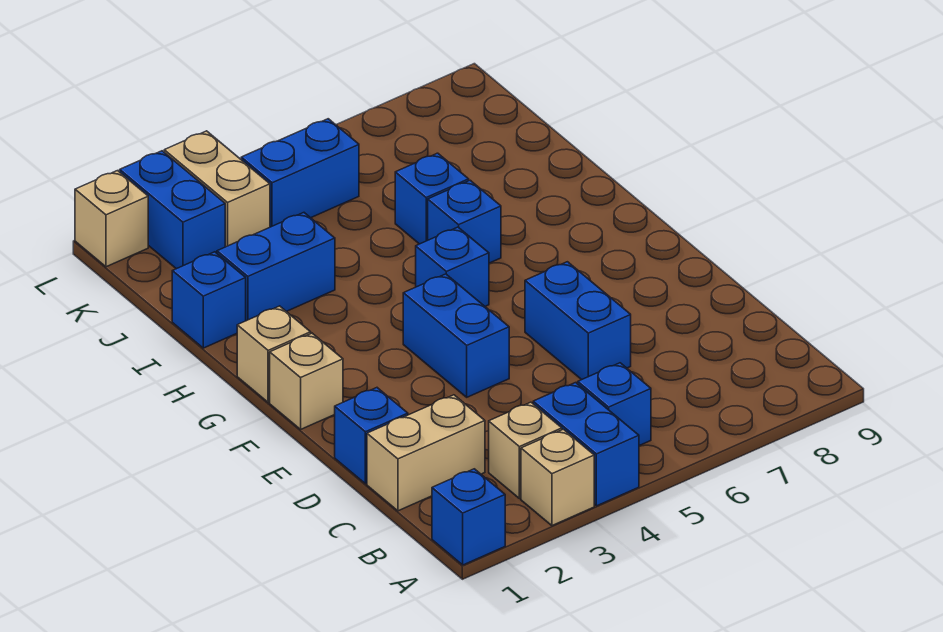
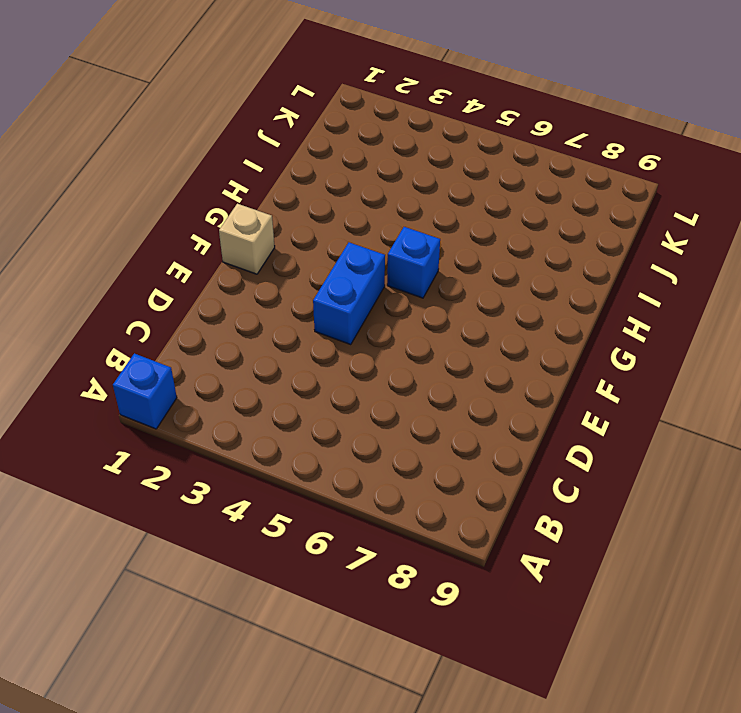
none -> tan brick A3 level 1
none -> blue brick A4:B4 level 1
none -> tan brick B3 level 1

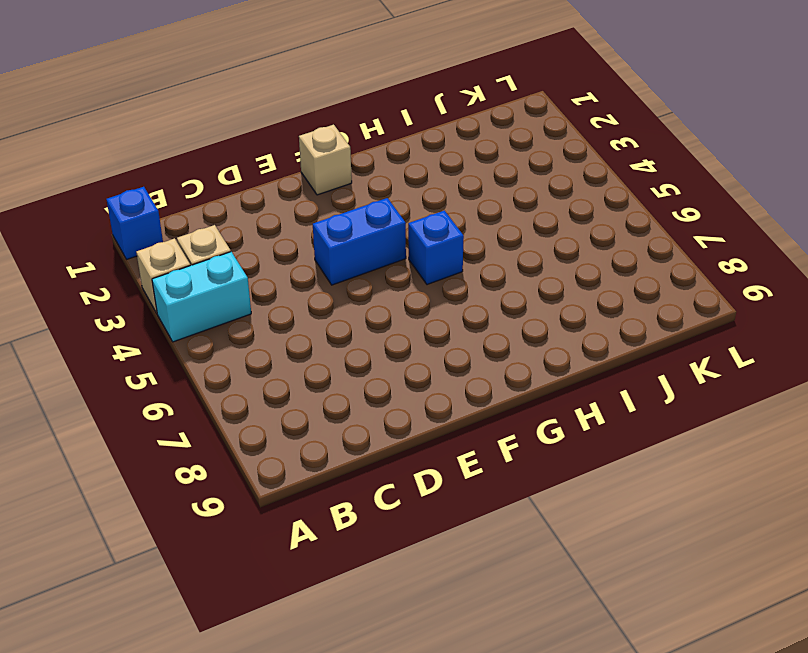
cyan brick A4:B4 level 1 -> blue brick A4:B4 level 1
none -> blue brick B5 level 1
none -> tan brick C1:C2 level 1
none -> blue brick D1 level 1

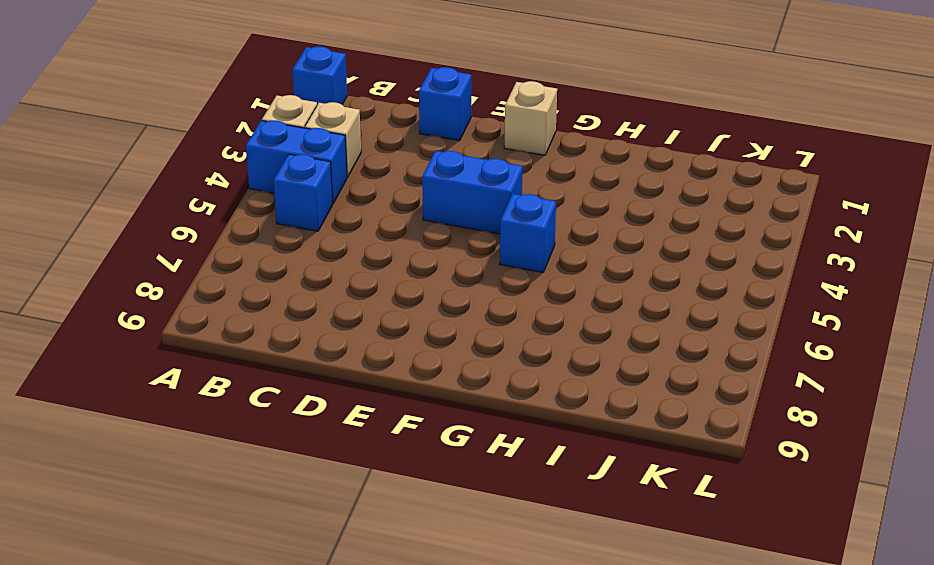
none -> tan brick C1:C2 level 1
none -> blue brick D6:E6 level 1
none -> tan brick G1 level 1

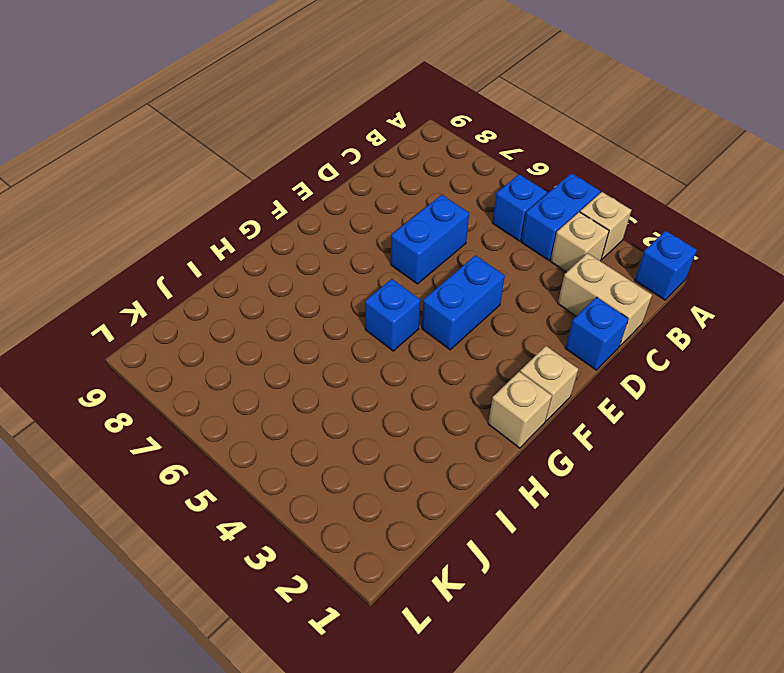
none -> blue brick H6 level 1
none -> blue brick I1 level 1
none -> blue brick I2:I3 level 1

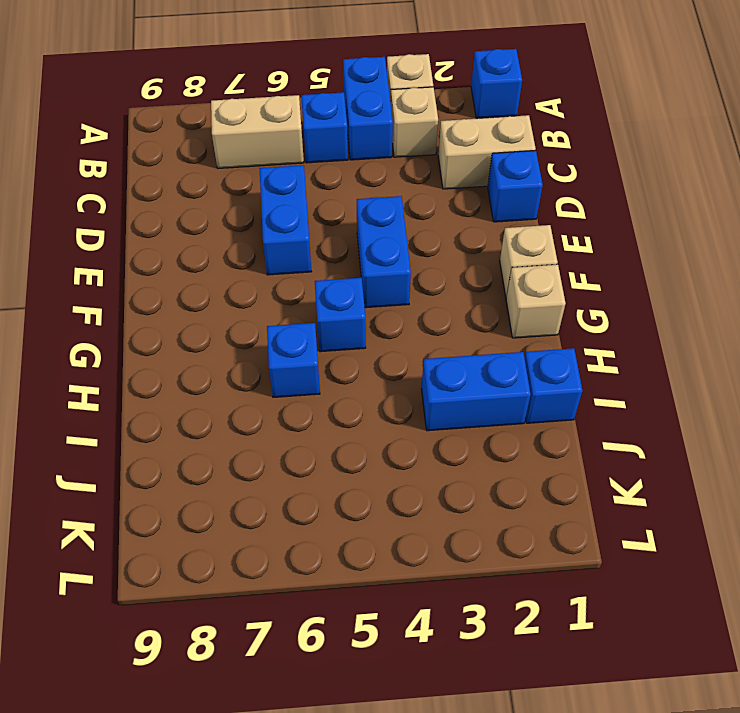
tan brick B6:B7 level 1 -> tan brick K3:L3 level 1
none -> blue brick I6 level 1
none -> blue brick K2:L2 level 1
none -> blue brick K4:K5 level 1

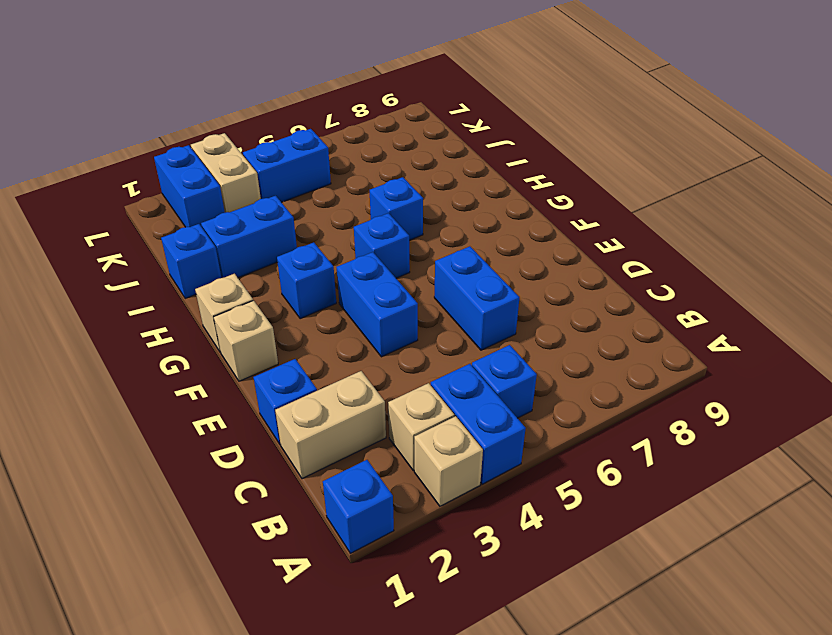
blue brick G3 level 1 -> blue brick I6 level 1
none -> tan brick L1 level 1

